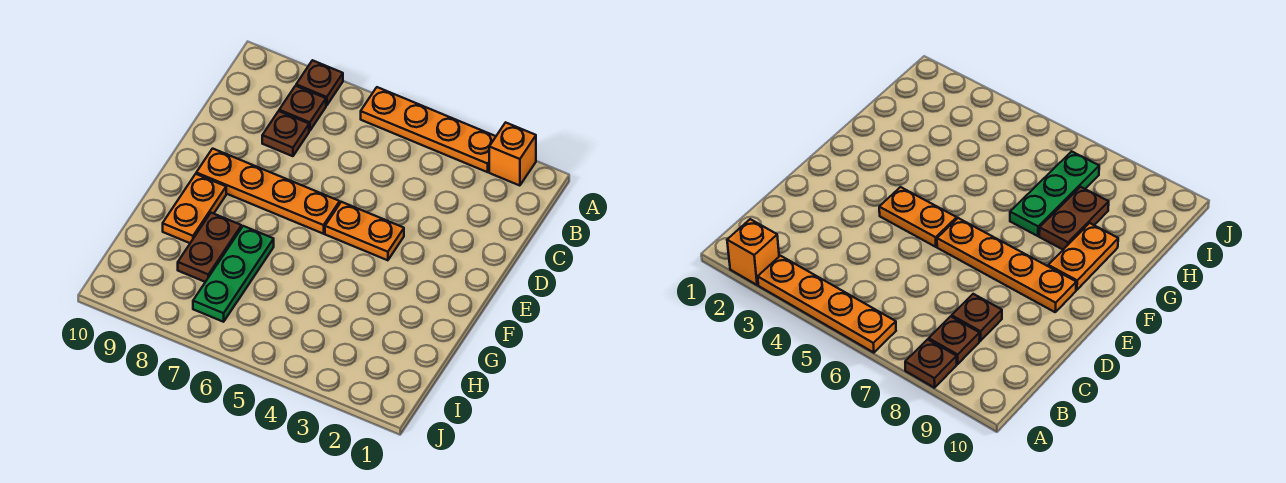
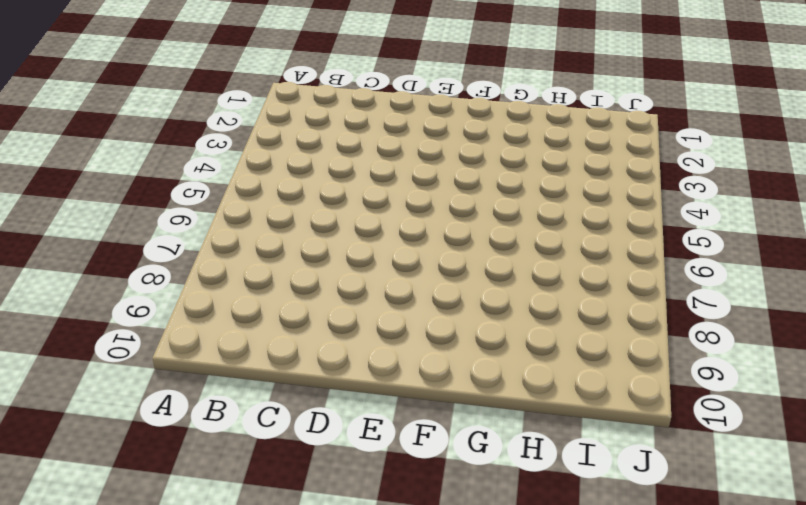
none -> orange brick A2 level 1
none -> orange plate A3:A6 level 1

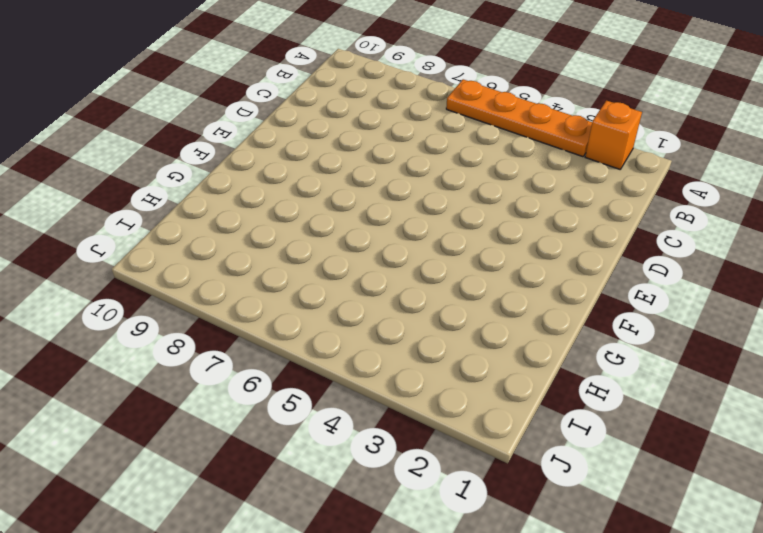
none -> brown plate A8 level 1
none -> brown plate B8 level 1

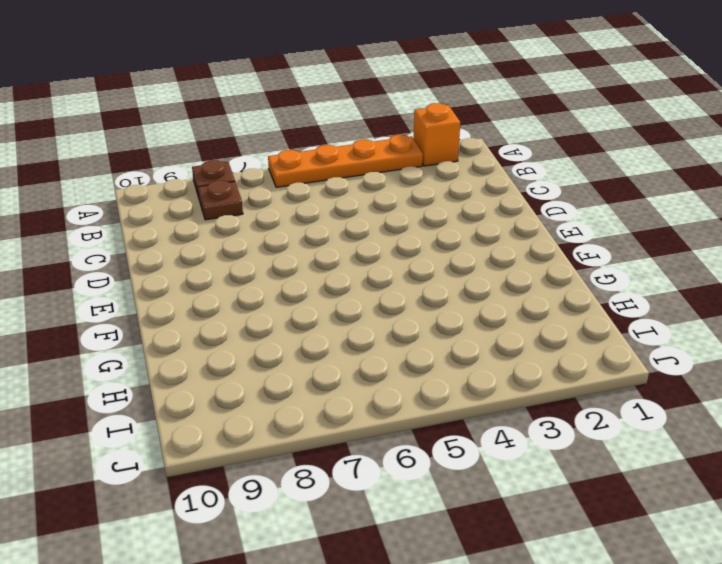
none -> brown plate C8 level 1
none -> orange plate E4:E5 level 1

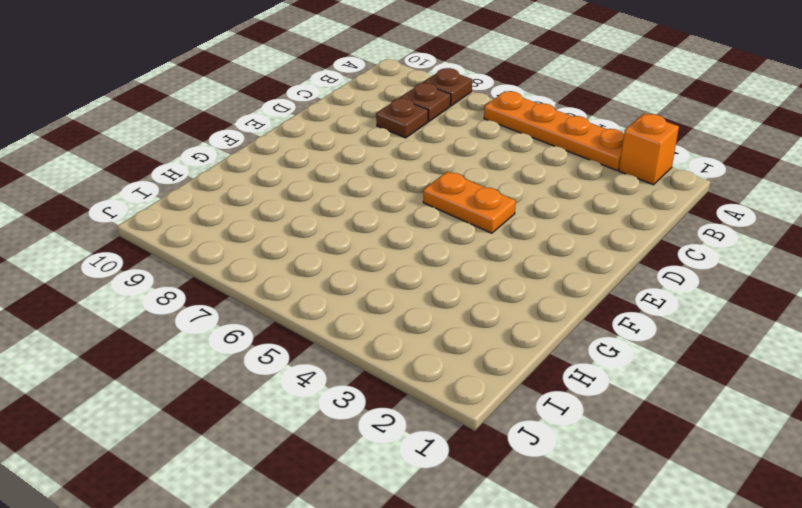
none -> orange plate E6:E9 level 1
none -> orange plate F9:G9 level 1

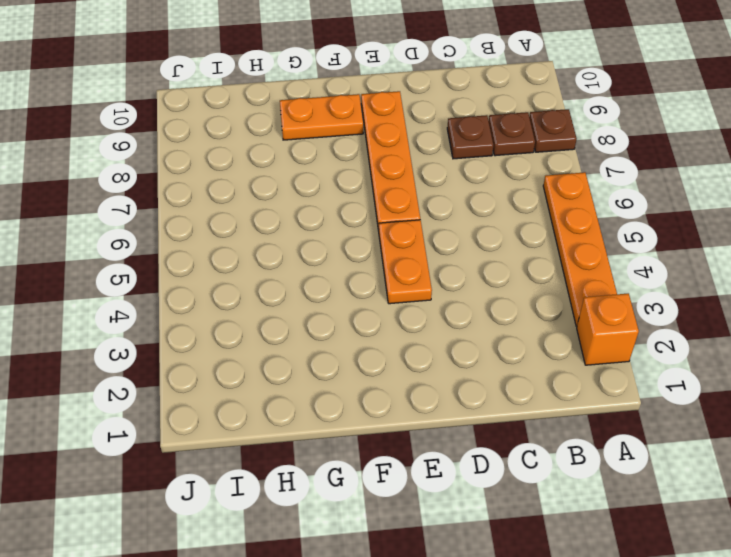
none -> green plate G7:I7 level 1
none -> brown plate G8:H8 level 1

